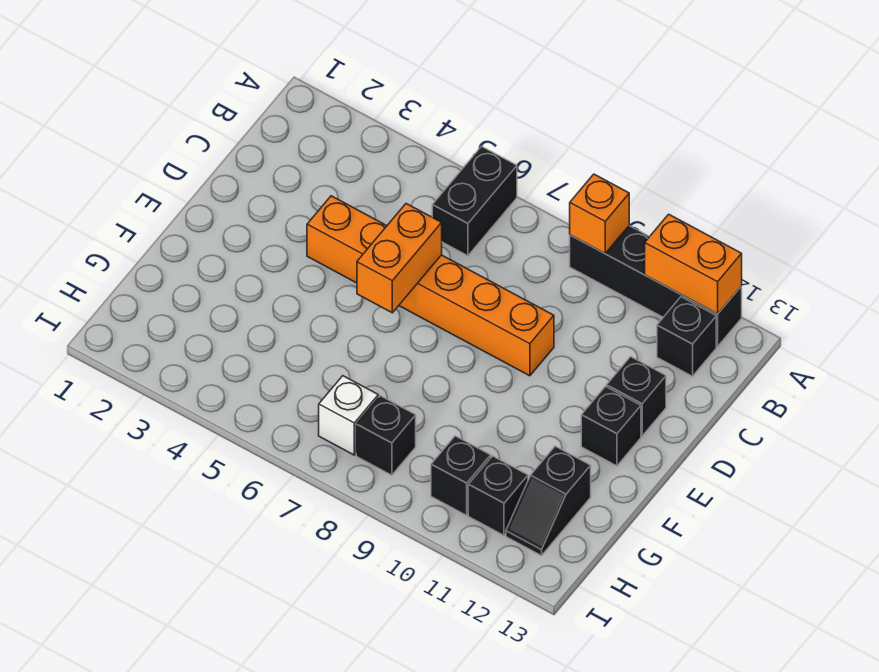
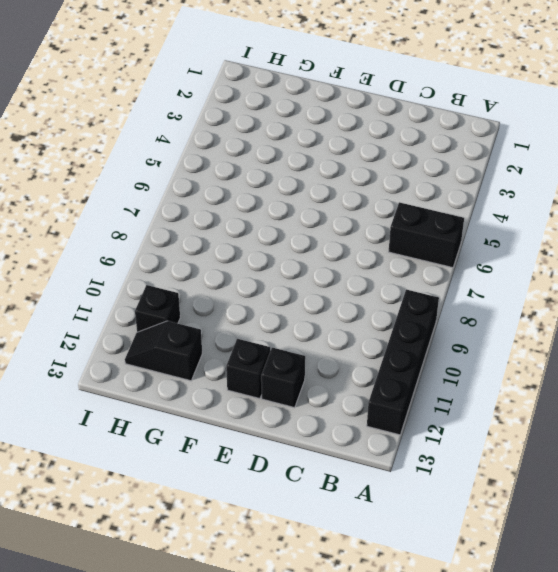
none -> black brick B12 level 1
none -> orange brick D4:D9 level 1
none -> white brick H7 level 1

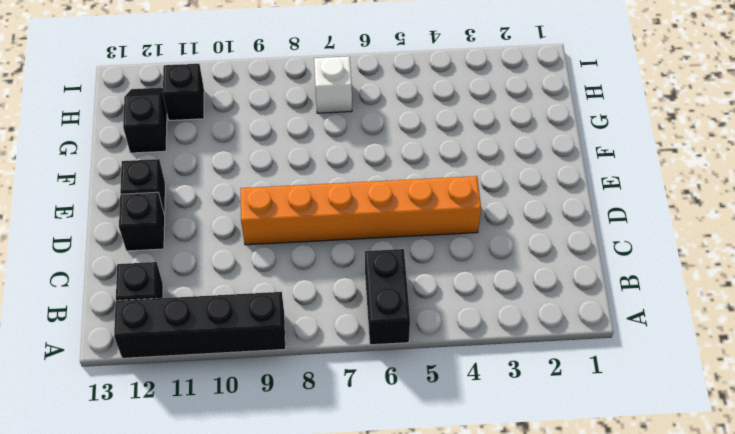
none -> black brick H8 level 1
none -> black brick H10 level 1
none -> orange brick A9 level 2

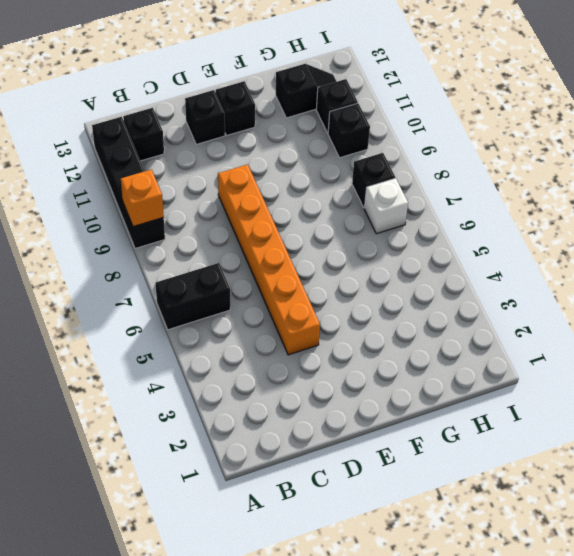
none -> orange brick A11:A12 level 2
none -> orange brick D6:E6 level 2

